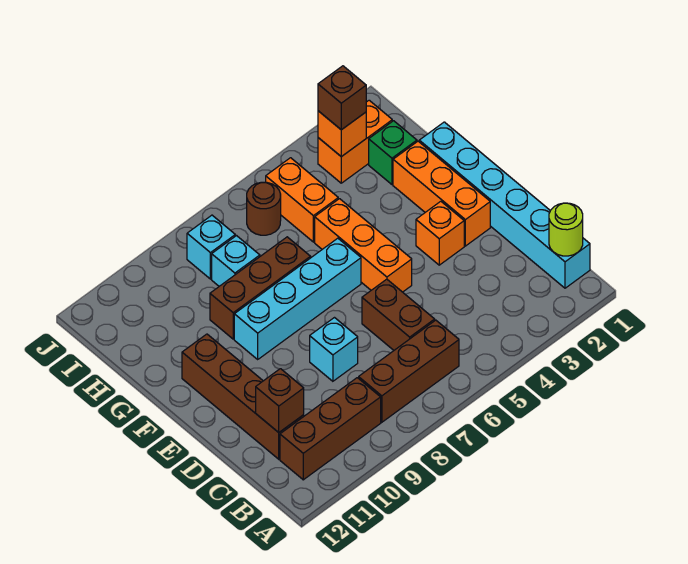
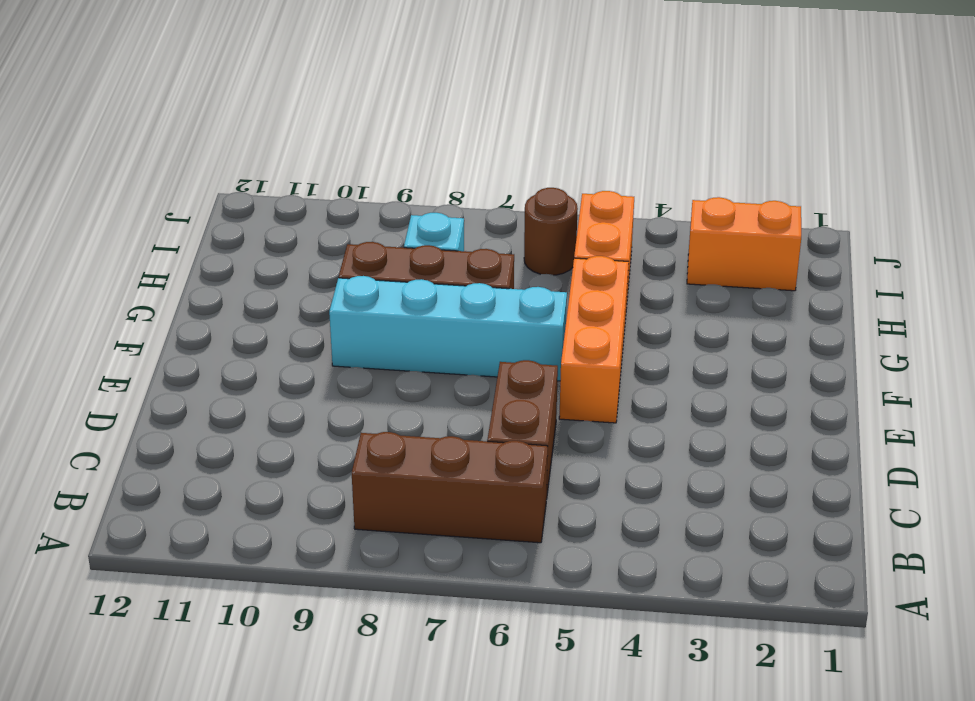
none -> cyan brick B1:G1 level 1
none -> brown brick B9:B11 level 1
none -> brown brick C11:F11 level 1

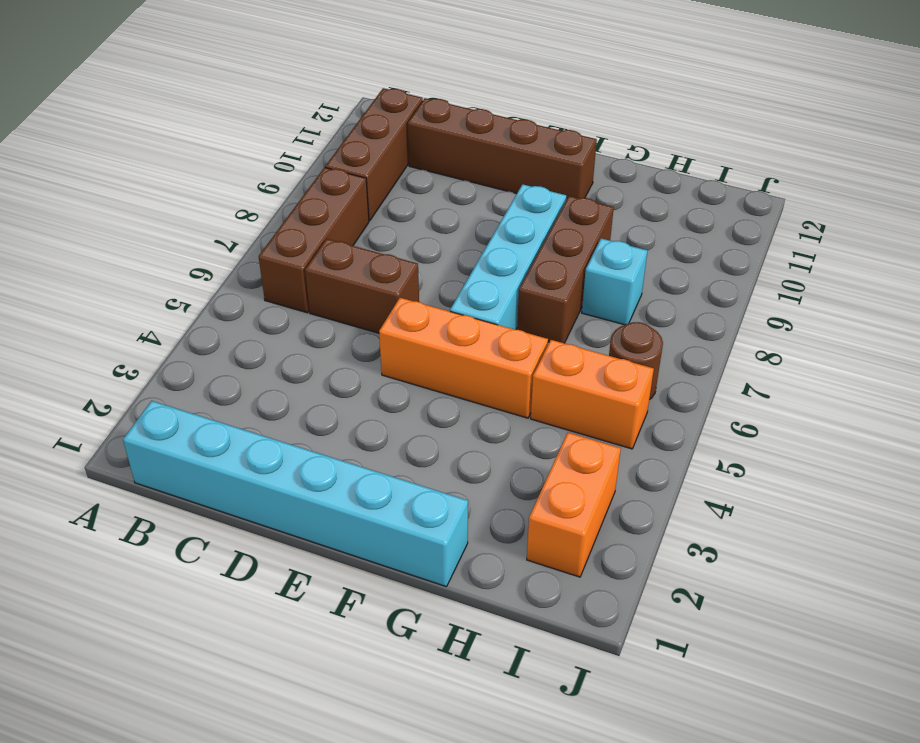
none -> cyan brick D8 level 1
none -> orange brick E2:G2 level 1
none -> orange brick E3 level 1

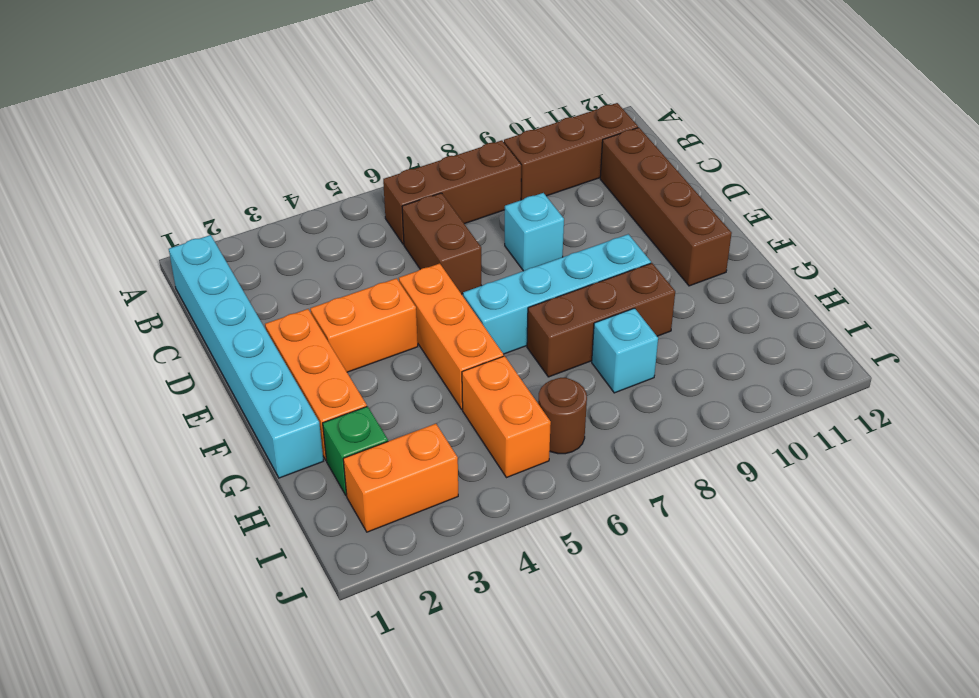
orange brick E3:E4 level 1 -> orange brick E3 level 1
none -> cyan brick I8 level 1
none -> lime round brick B1 level 2
none -> brown brick C11 level 2

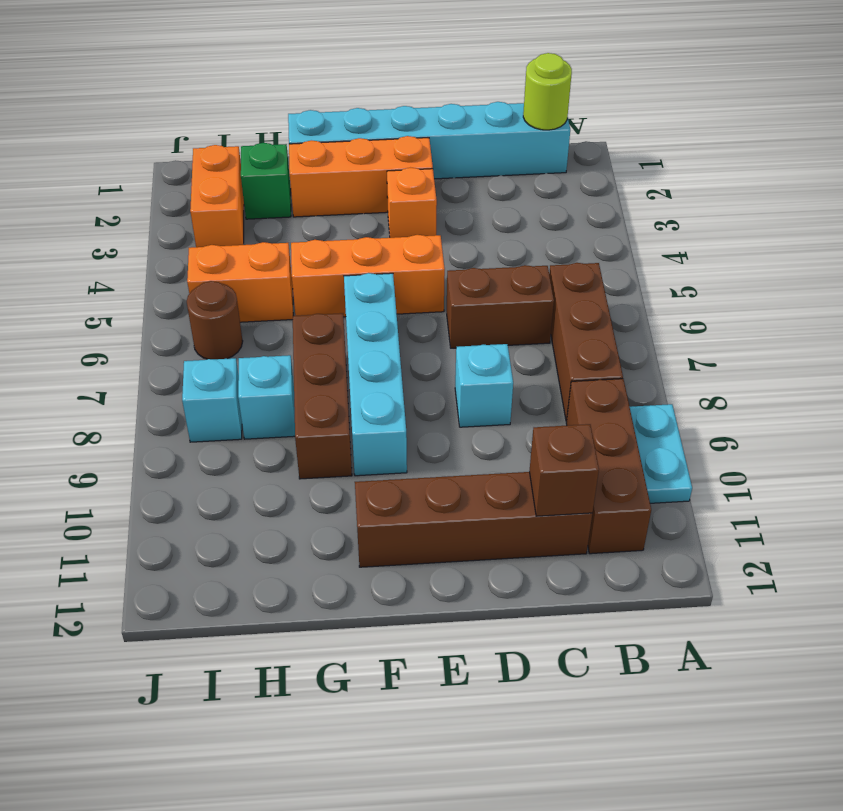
cyan plate A9:A10 level 1 -> none
none -> orange brick I3 level 2
none -> brown brick I3 level 3

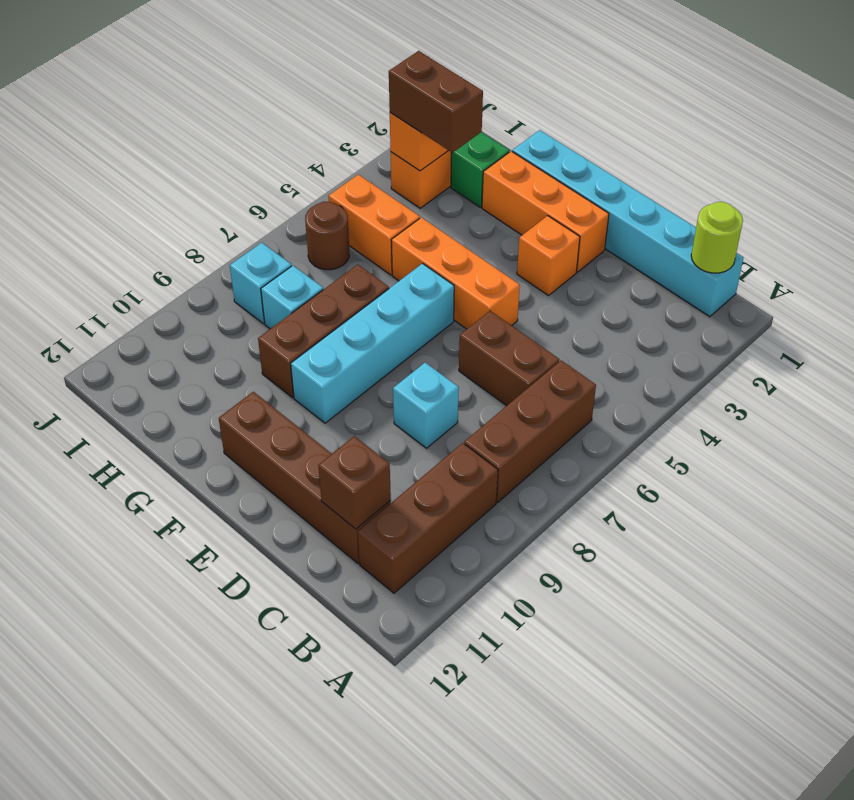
brown brick H3:I3 level 3 -> brown brick I3 level 3

